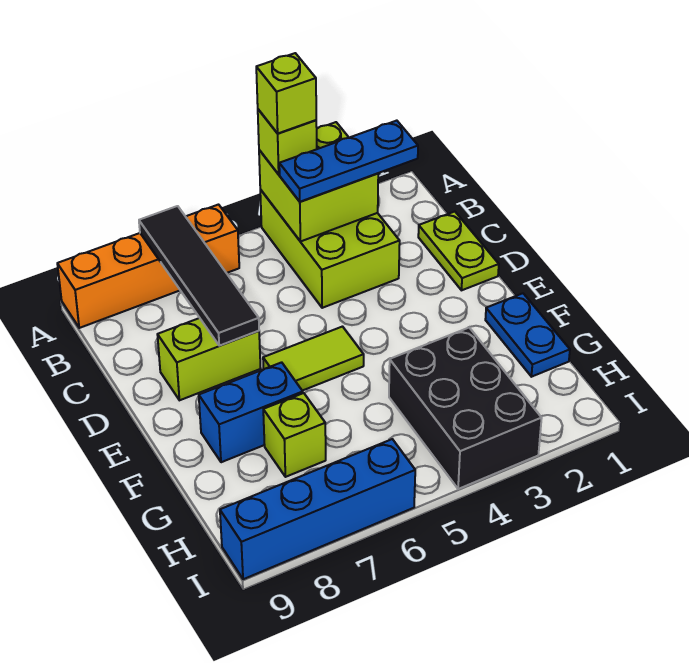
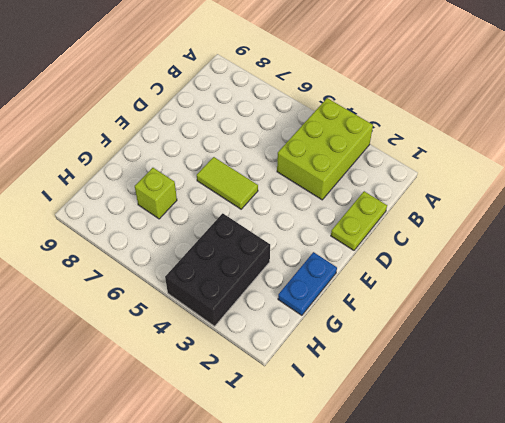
none -> orange brick A6:A9 level 1
none -> lime brick D7:D8 level 1
none -> blue brick F7:F8 level 1

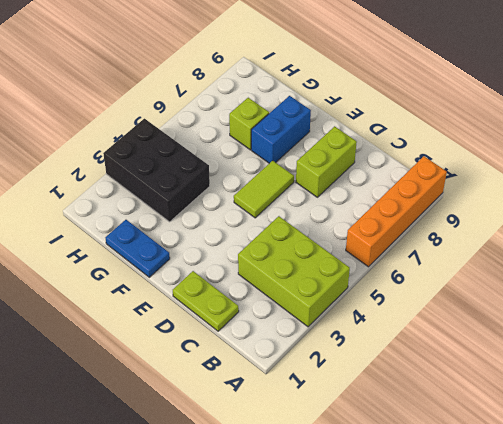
none -> blue brick I6:I9 level 1
none -> lime brick A3:B4 level 2
none -> black tile A7:D7 level 2

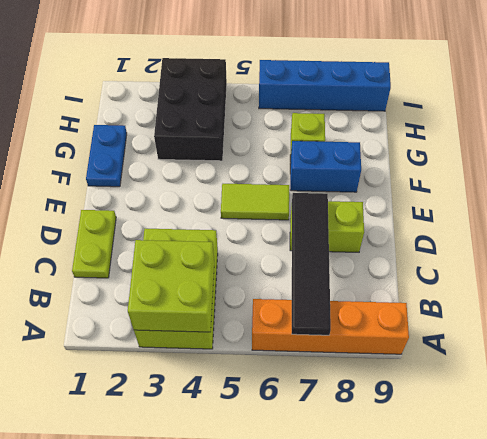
none -> lime brick A4 level 3
none -> blue plate B2:B4 level 3
none -> lime brick A4 level 4

